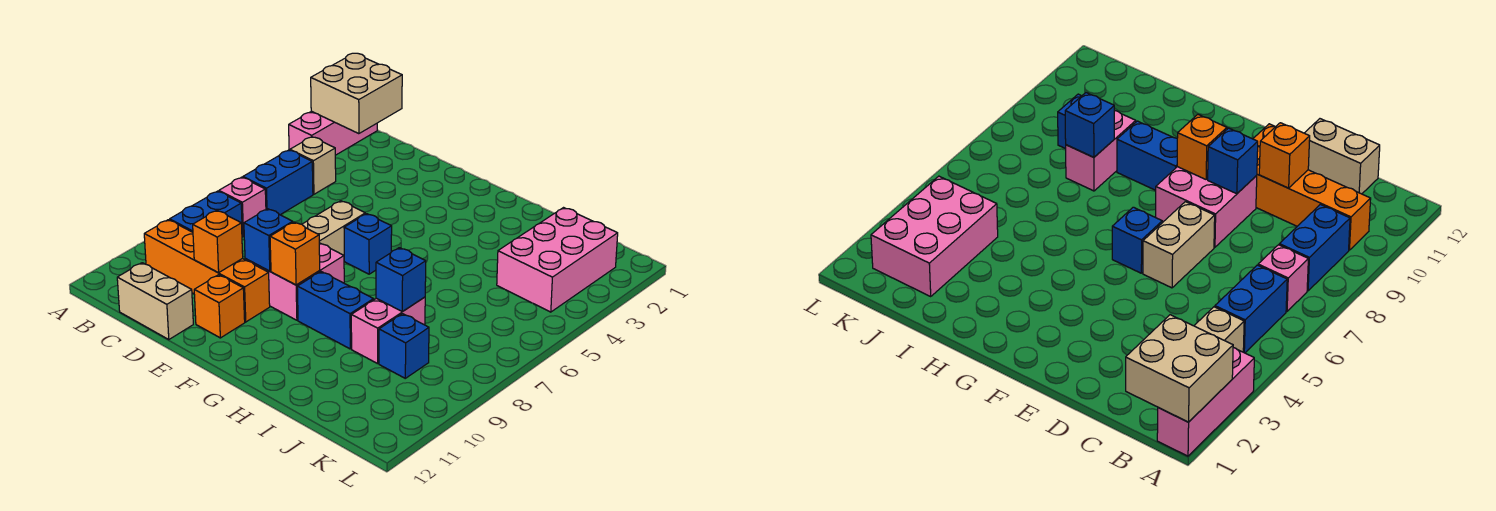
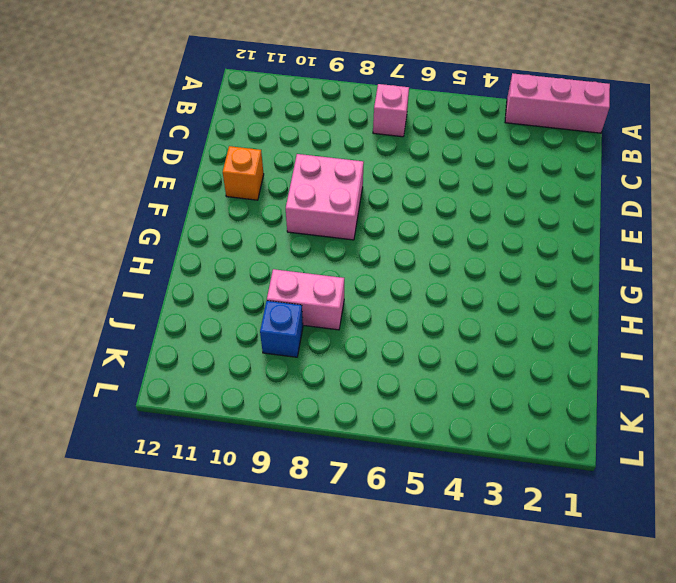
none -> tan brick B4 level 1
none -> blue brick B5:B6 level 1
none -> blue brick B8:B9 level 1

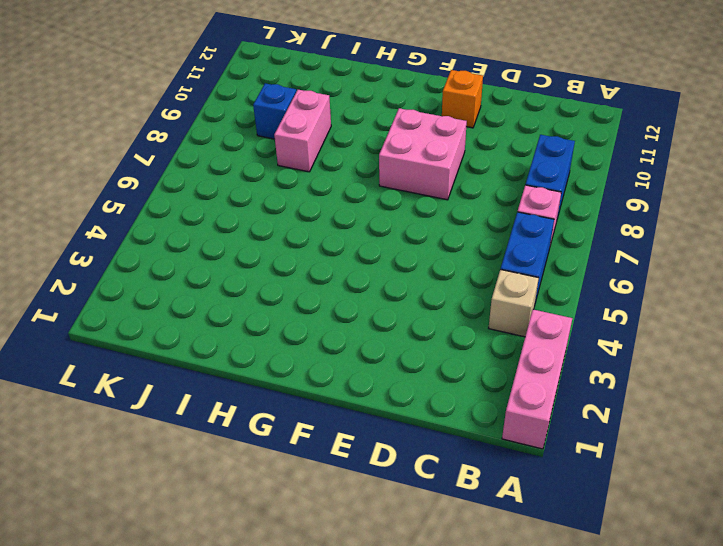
none -> orange brick B10:E10 level 1
none -> tan brick C12:D12 level 1
none -> tan brick E6:E7 level 1

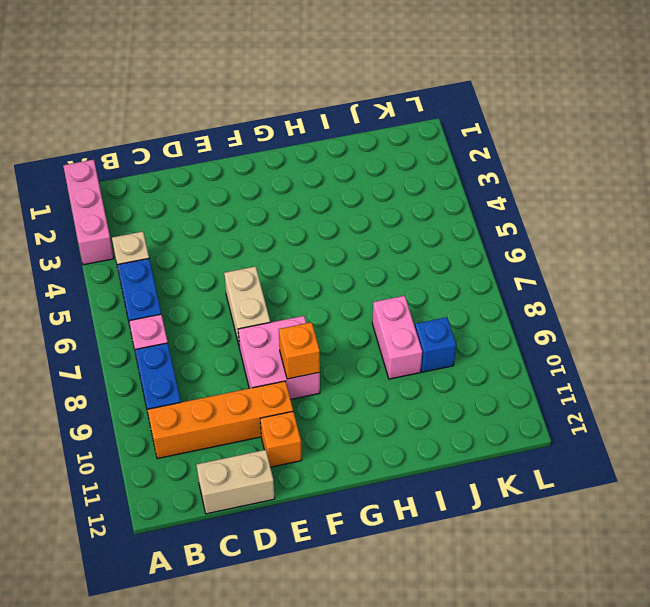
none -> blue brick F6 level 1
none -> blue brick G9:H9 level 1
none -> pink brick J2:K4 level 1

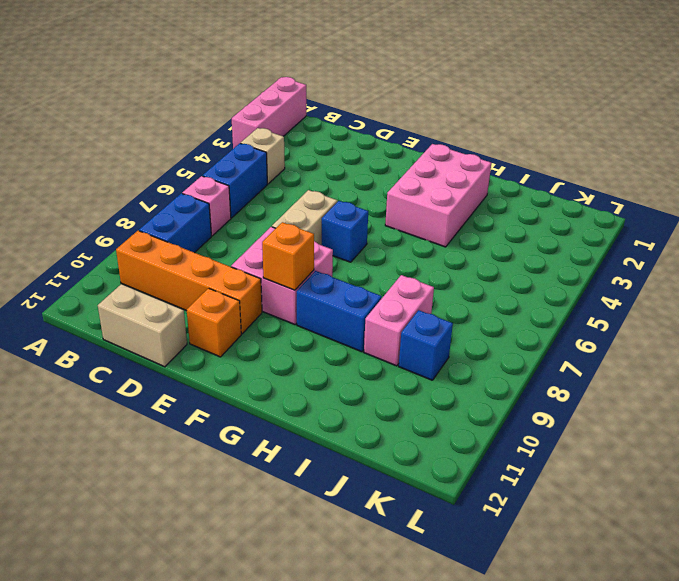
pink brick G2:H4 level 1 -> pink brick J2:K4 level 1
none -> tan brick A1:B2 level 2
none -> orange brick D10 level 2
none -> blue brick E9 level 2

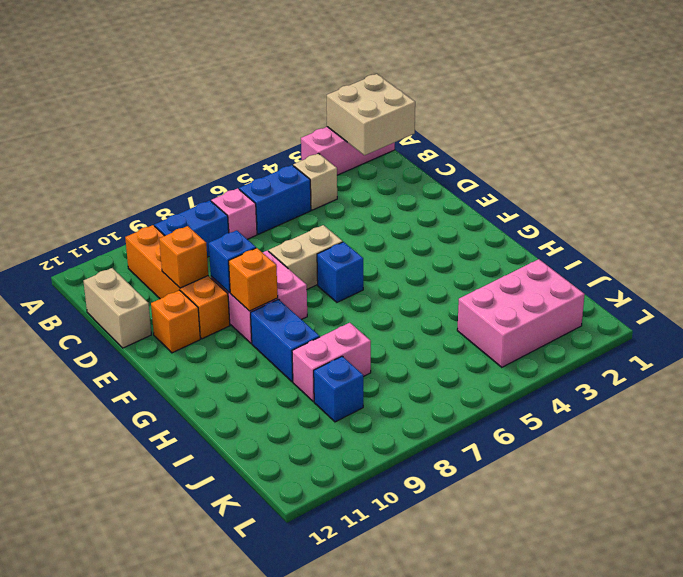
none -> blue brick I8 level 2

